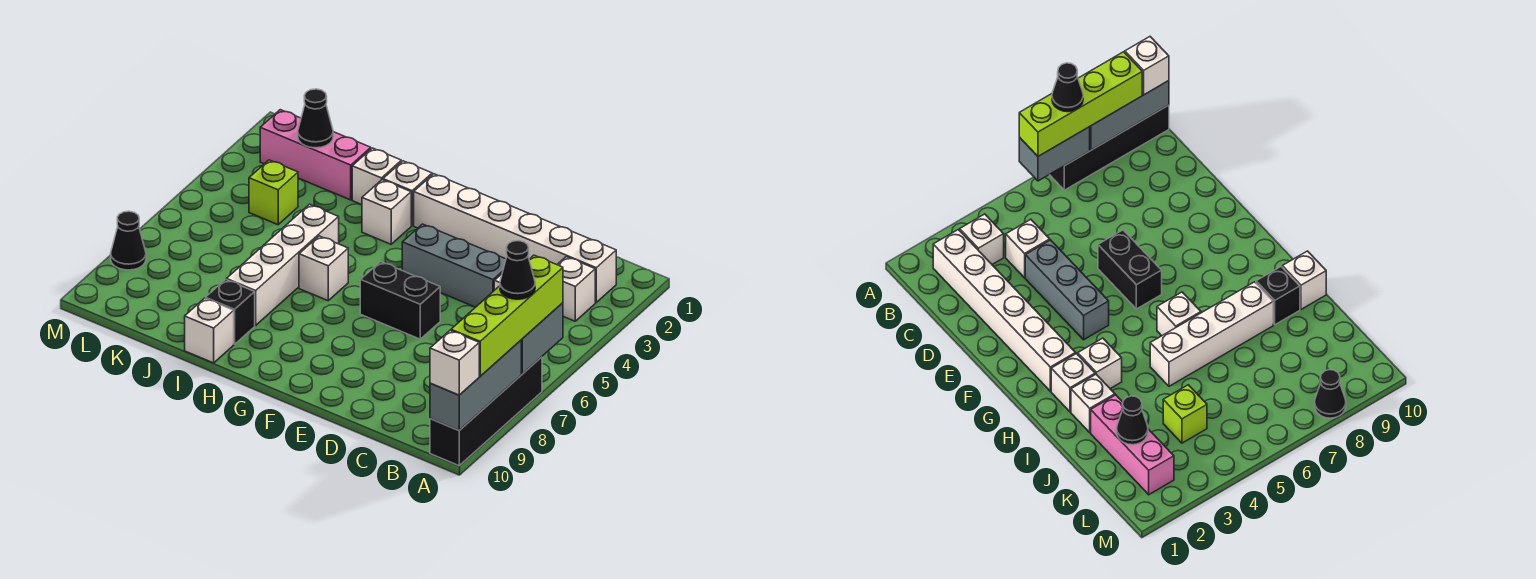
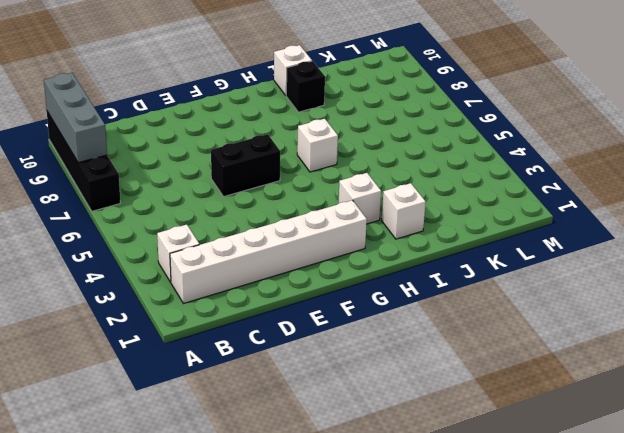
none -> white brick C4 level 1
none -> grey brick D4:F4 level 1
none -> white brick H2 level 1

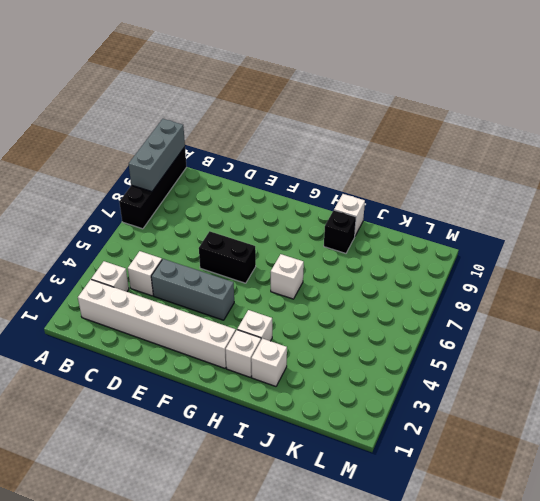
none -> white brick I5:I8 level 1
none -> pink brick J2:L2 level 1
none -> lime brick K4 level 1

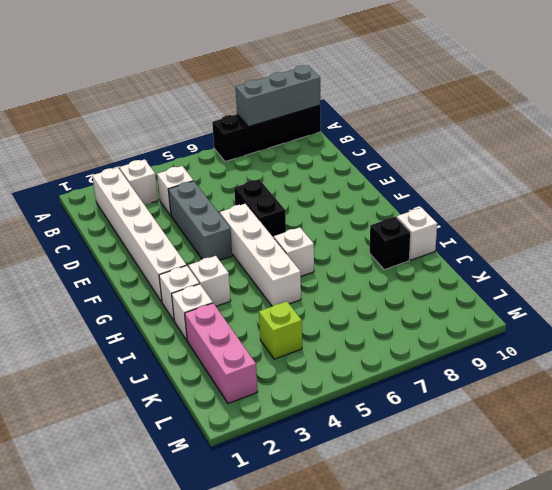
white brick F5:I5 level 1 -> white brick I5:I8 level 1
none -> black cone M8 level 1
none -> grey brick A6:A7 level 2
none -> black cone K2 level 2

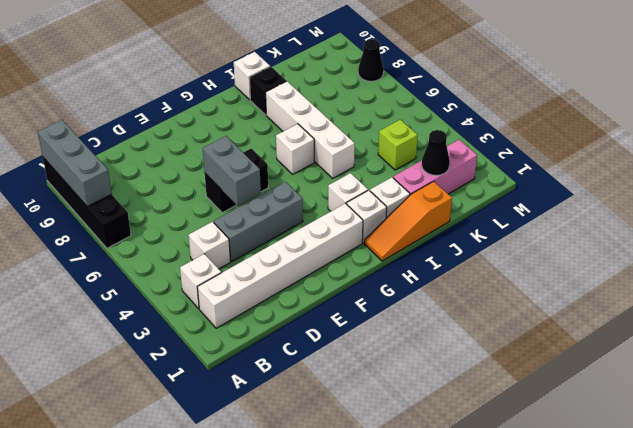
grey brick E5:E6 level 2 -> grey brick A6:A7 level 2
orange slope H1:J1 level 1 top J -> none
none -> lime brick A6:A9 level 3
none -> white brick A10 level 3
none -> black cone A7 level 4

